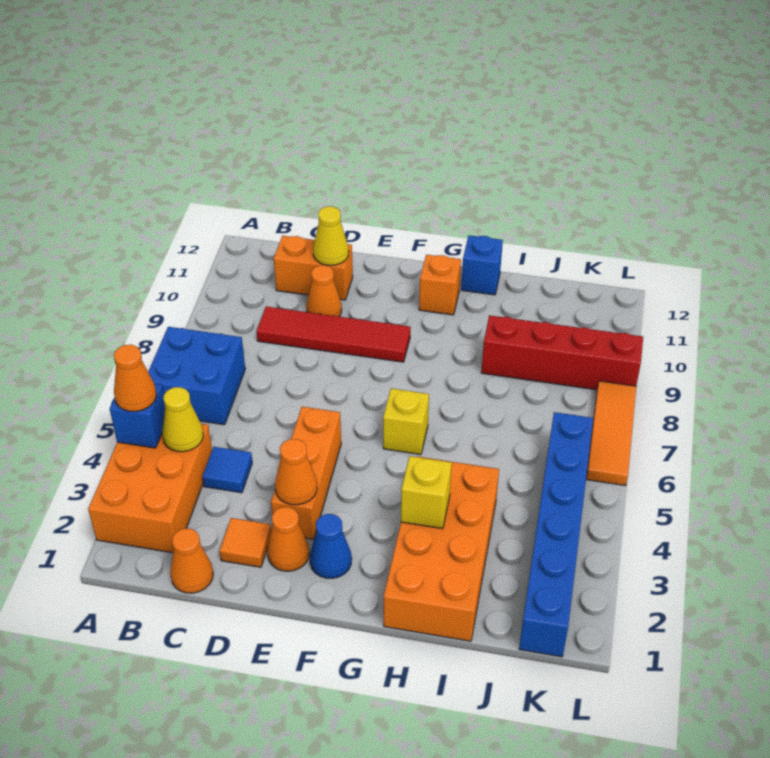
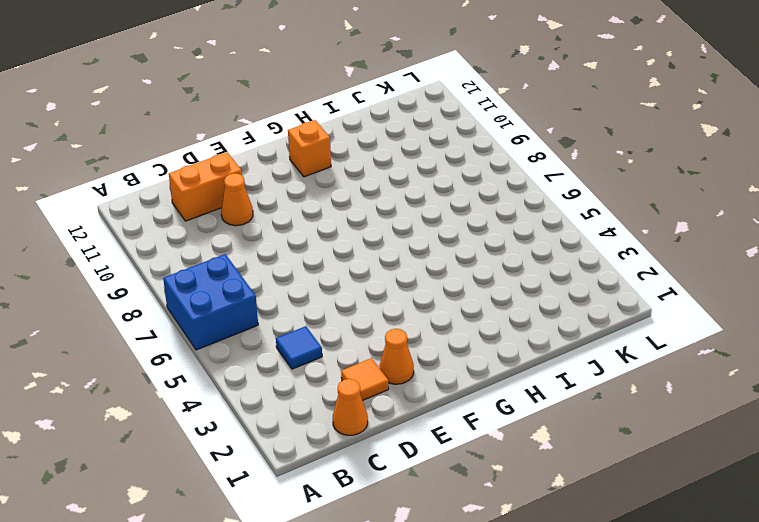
none -> orange brick A2:B4 level 1
none -> red tile C9:F9 level 1
none -> orange brick E3:E5 level 1

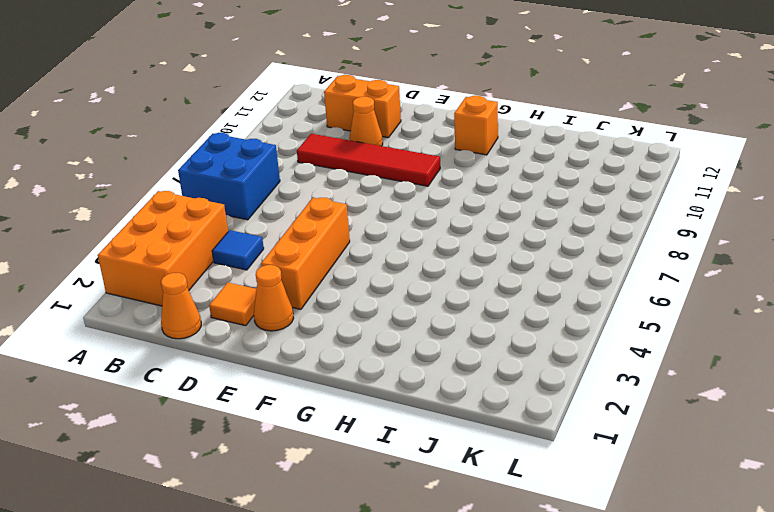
none -> blue cone F2 level 1
none -> yellow brick G6 level 1
none -> orange brick H1:I4 level 1

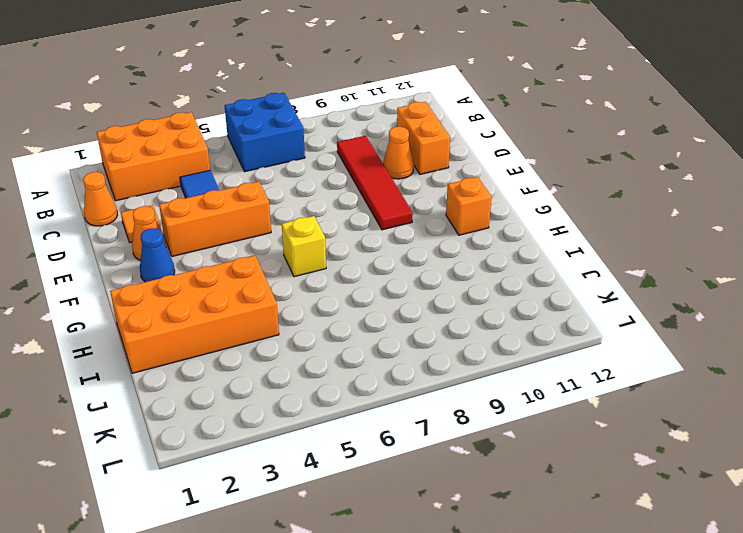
none -> blue brick H12 level 1
none -> red brick I9:L9 level 1
none -> blue brick K1:K6 level 1

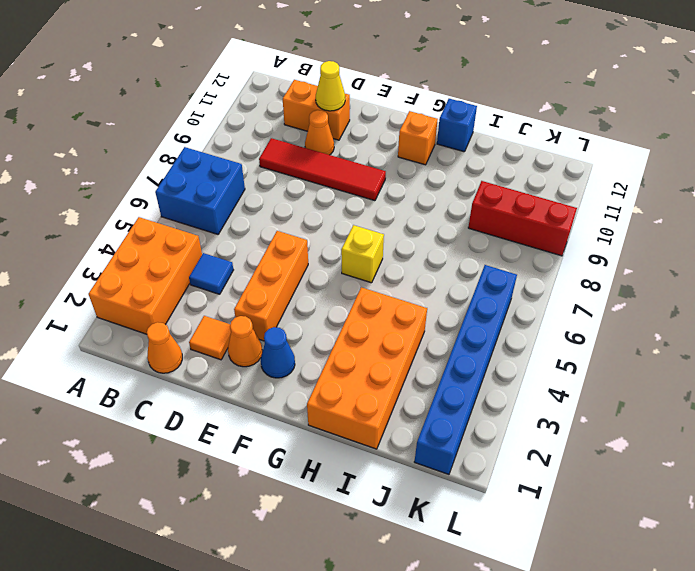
red brick J9:L9 level 1 -> red brick I9:L9 level 1
none -> orange tile L6:L8 level 1
none -> blue brick A4 level 2
none -> yellow cone B4 level 2

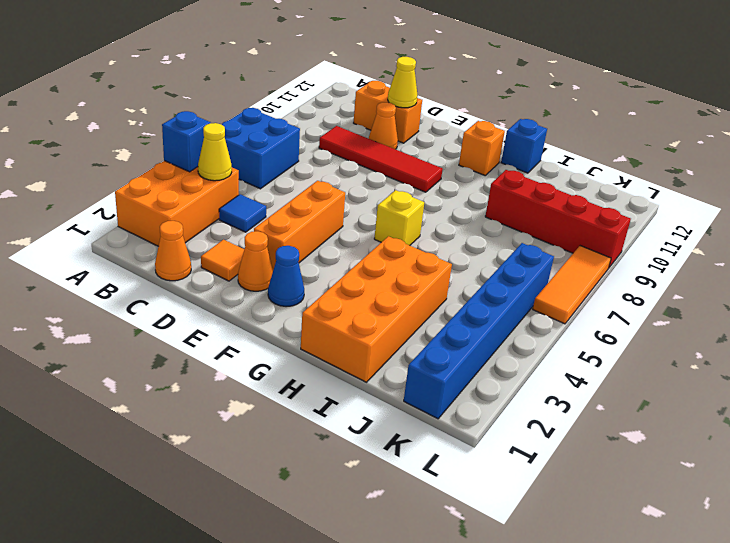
none -> orange cone E3 level 2
none -> yellow brick H3 level 2
none -> orange cone A4 level 3

